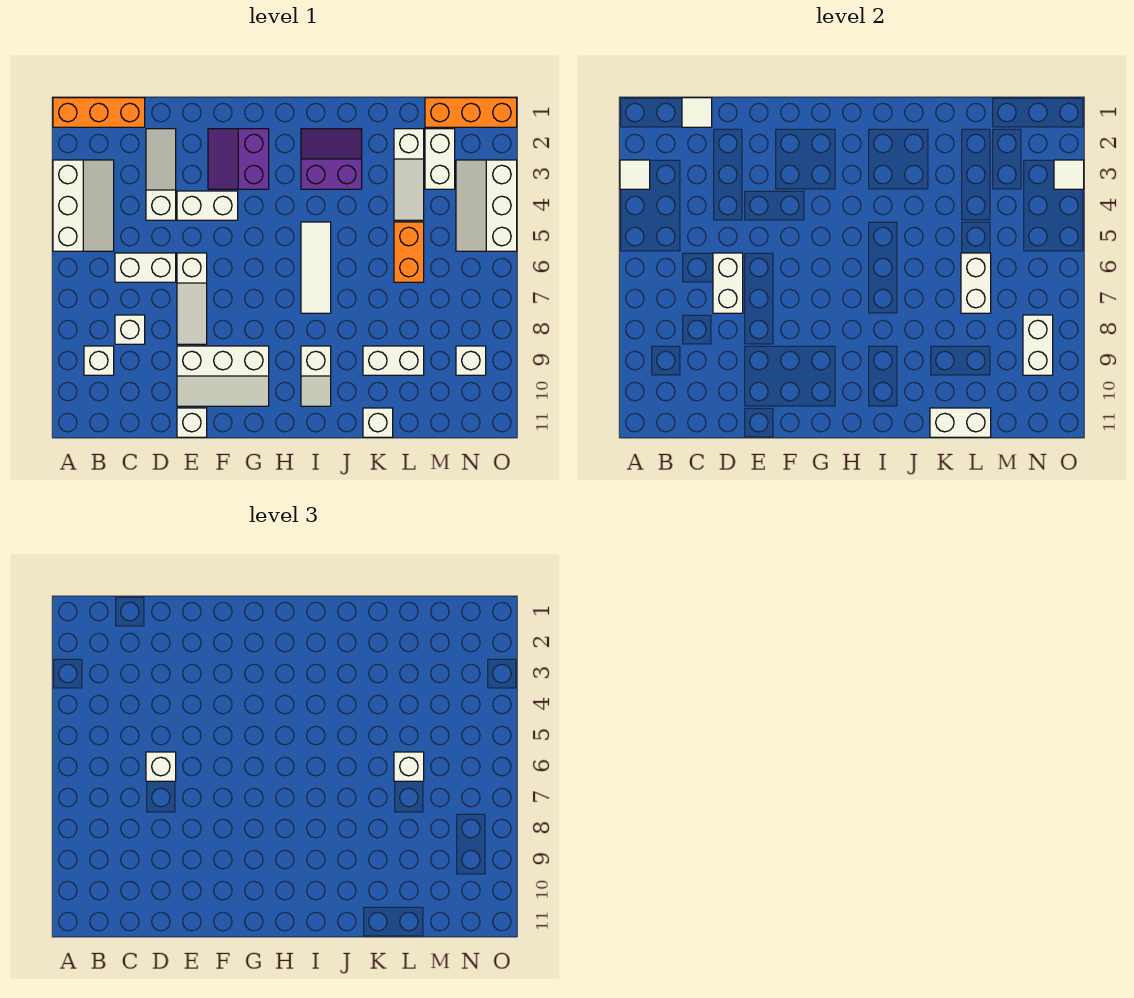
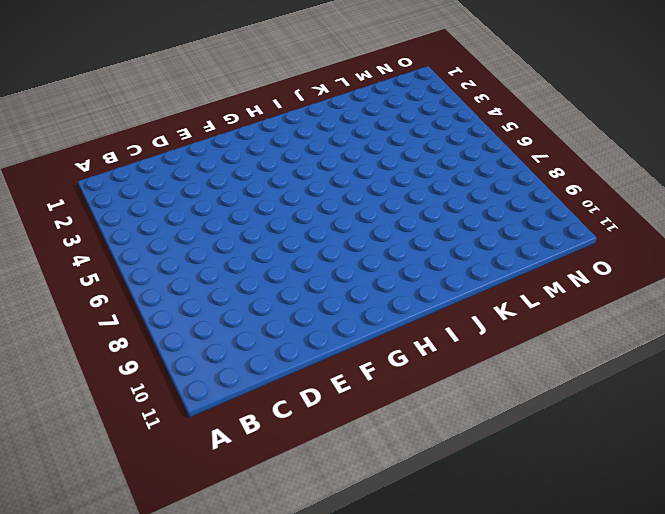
none -> orange brick A1:C1 level 1
none -> white slope A3:B5 level 1 top A
none -> white brick B9 level 1
none -> white brick C6:D6 level 1

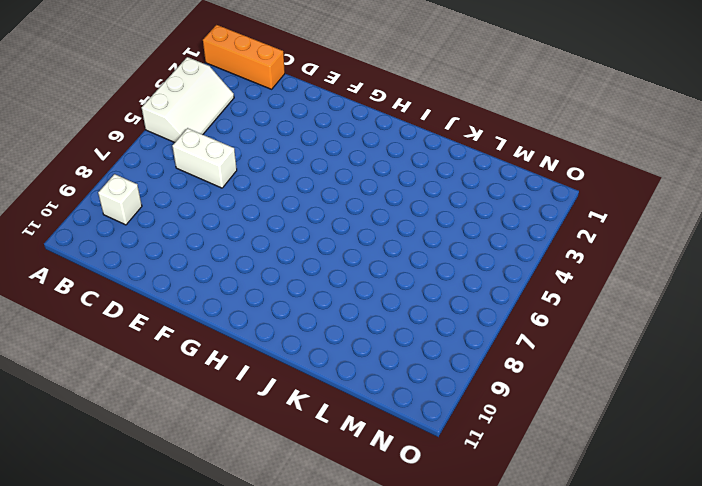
none -> white brick C8 level 1
none -> white slope D2:D4 level 1 top 4
none -> white brick E4:F4 level 1
none -> white slope E6:E8 level 1 top 6

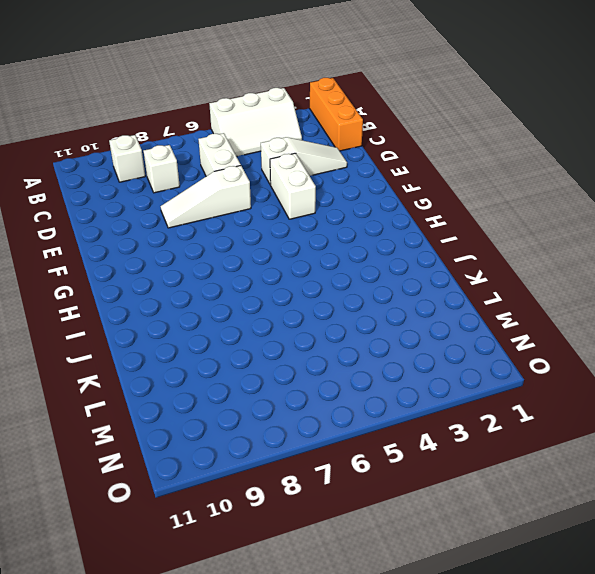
none -> white slope E9:G10 level 1 top 9
none -> white brick E11 level 1
none -> purple slope F2:G3 level 1 top G
none -> purple slope I2:J3 level 1 top 3

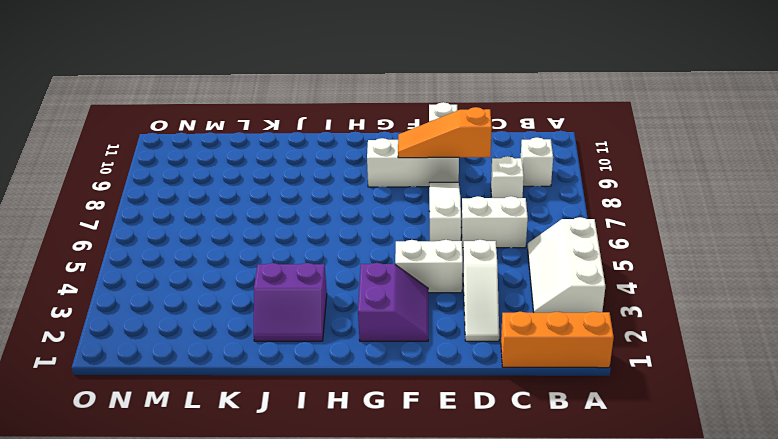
orange slope D9:F9 level 2 top D -> none
none -> white tile I5:I7 level 1
none -> white slope I9:I10 level 1 top 9
none -> white brick K9:L9 level 1
none -> white brick K11 level 1

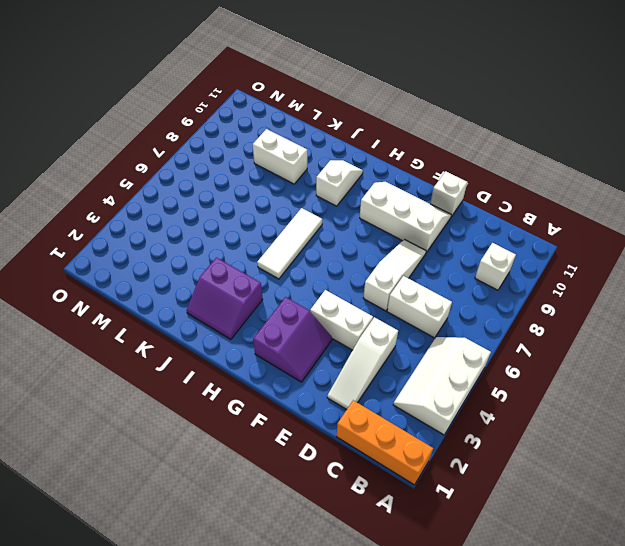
none -> white brick C8 level 1
none -> white brick K11 level 1
none -> white slope L2:L4 level 1 top 2
none -> orange brick L5:L6 level 1

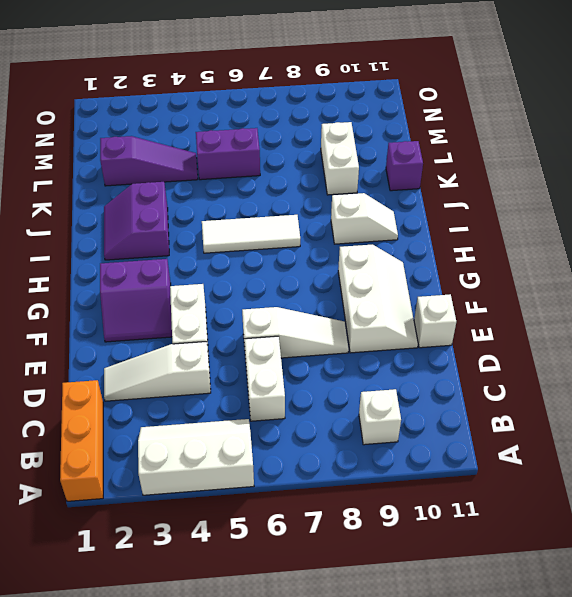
purple brick K11 level 1 -> white brick K11 level 1
purple slope L2:L4 level 1 top 2 -> white slope L2:L4 level 1 top 2
purple brick L5:L6 level 1 -> orange brick L5:L6 level 1
none -> white brick C8 level 1
none -> orange brick M1:O1 level 1
none -> white brick M2:M3 level 1
none -> white slope N3:O5 level 1 top O

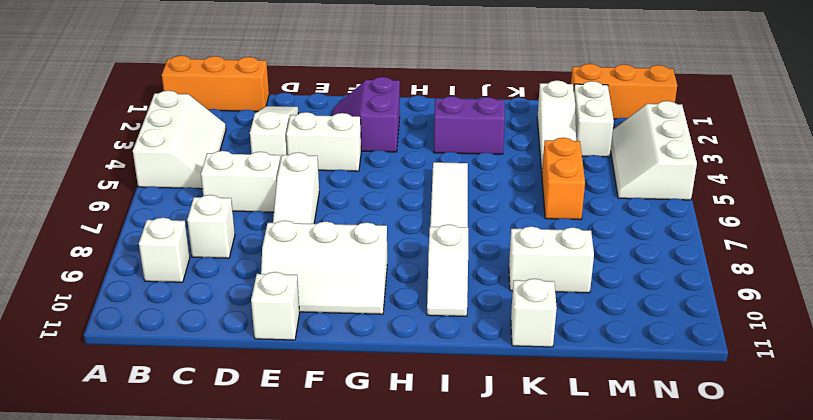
none -> white brick N9 level 1
none -> white tile A3 level 2
none -> white tile C1 level 2
none -> white brick D6:D7 level 2

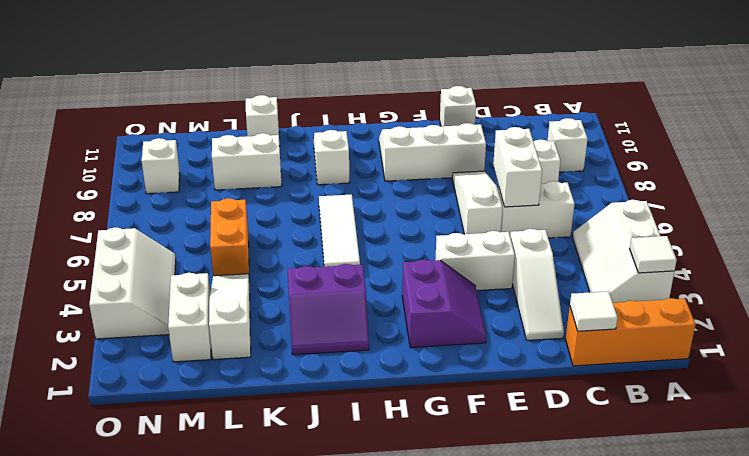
none -> orange brick M1:O1 level 1
none -> white brick K11:L11 level 2
none -> white brick L6:L7 level 2
none -> white brick N8:N9 level 2

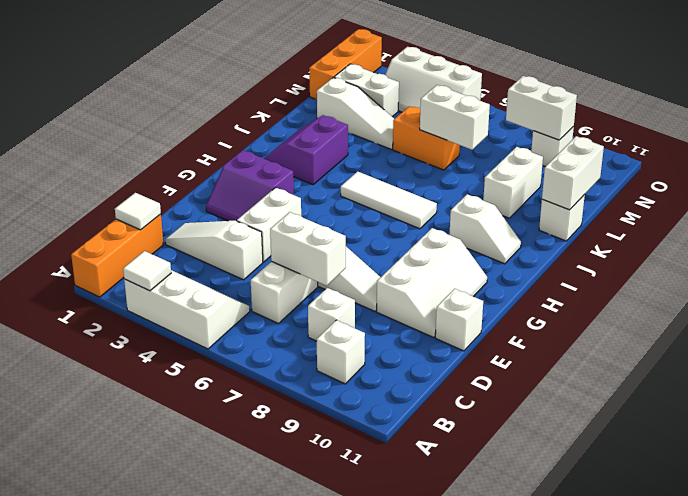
none -> white tile O3 level 2
none -> white brick D6 level 3
none -> white brick L6 level 3

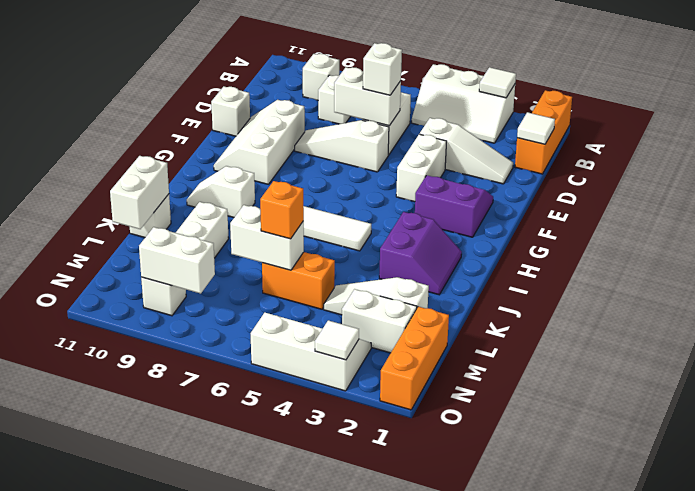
orange brick L6 level 3 -> white brick L6 level 3

